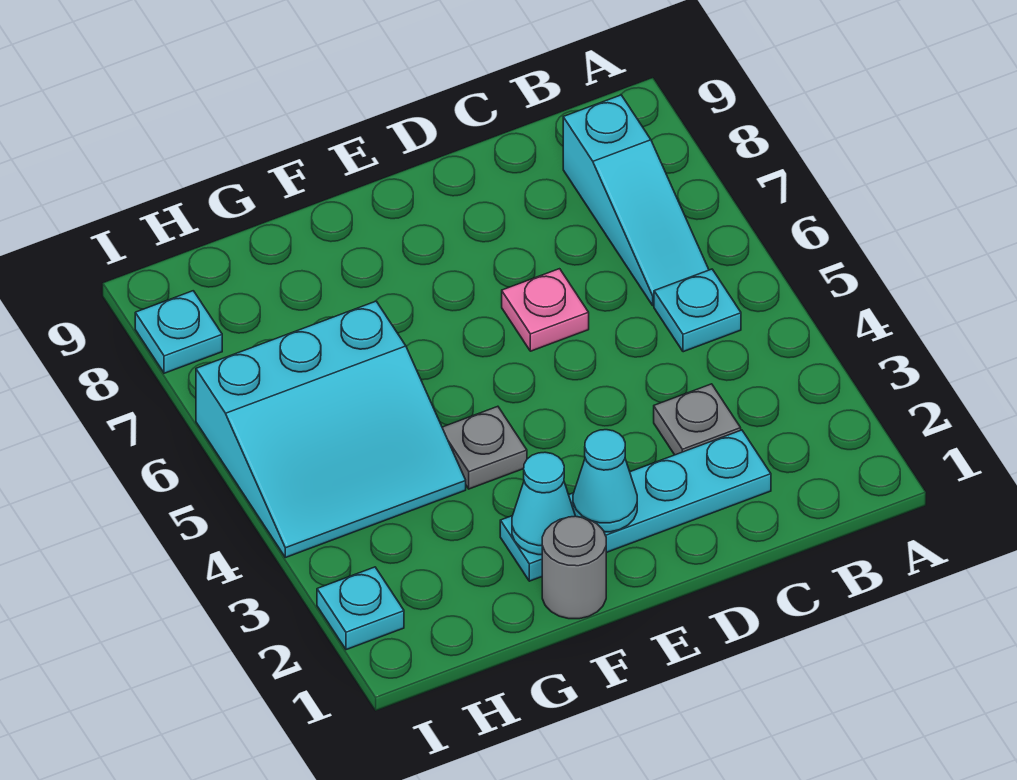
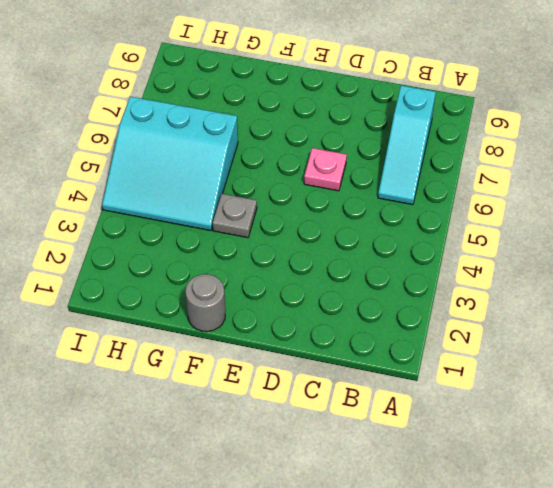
none -> cyan plate B5 level 1
none -> cyan plate C2:F2 level 1
none -> grey plate C3 level 1

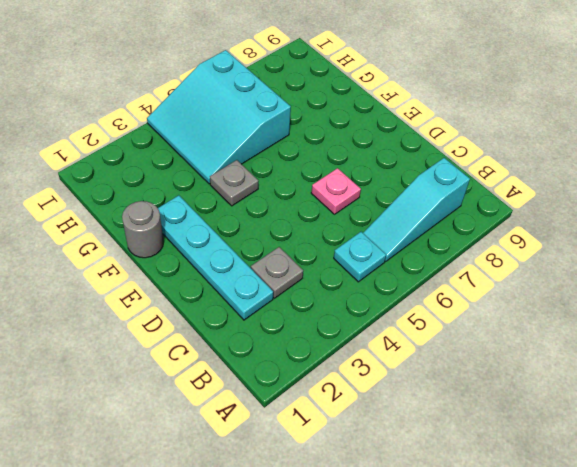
none -> cyan plate I2 level 1
none -> cyan plate I8 level 1
none -> cyan cone E2 level 2

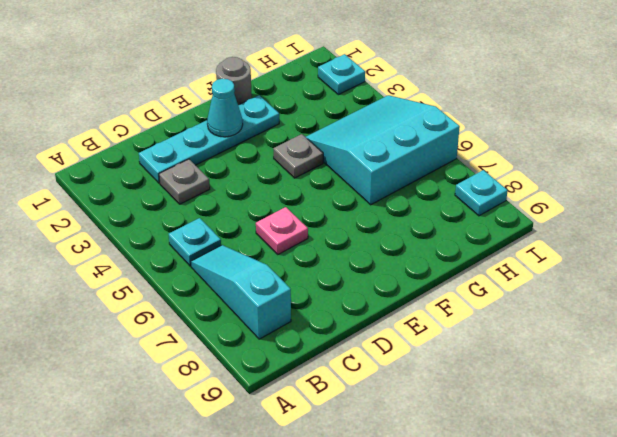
none -> cyan cone F2 level 2

